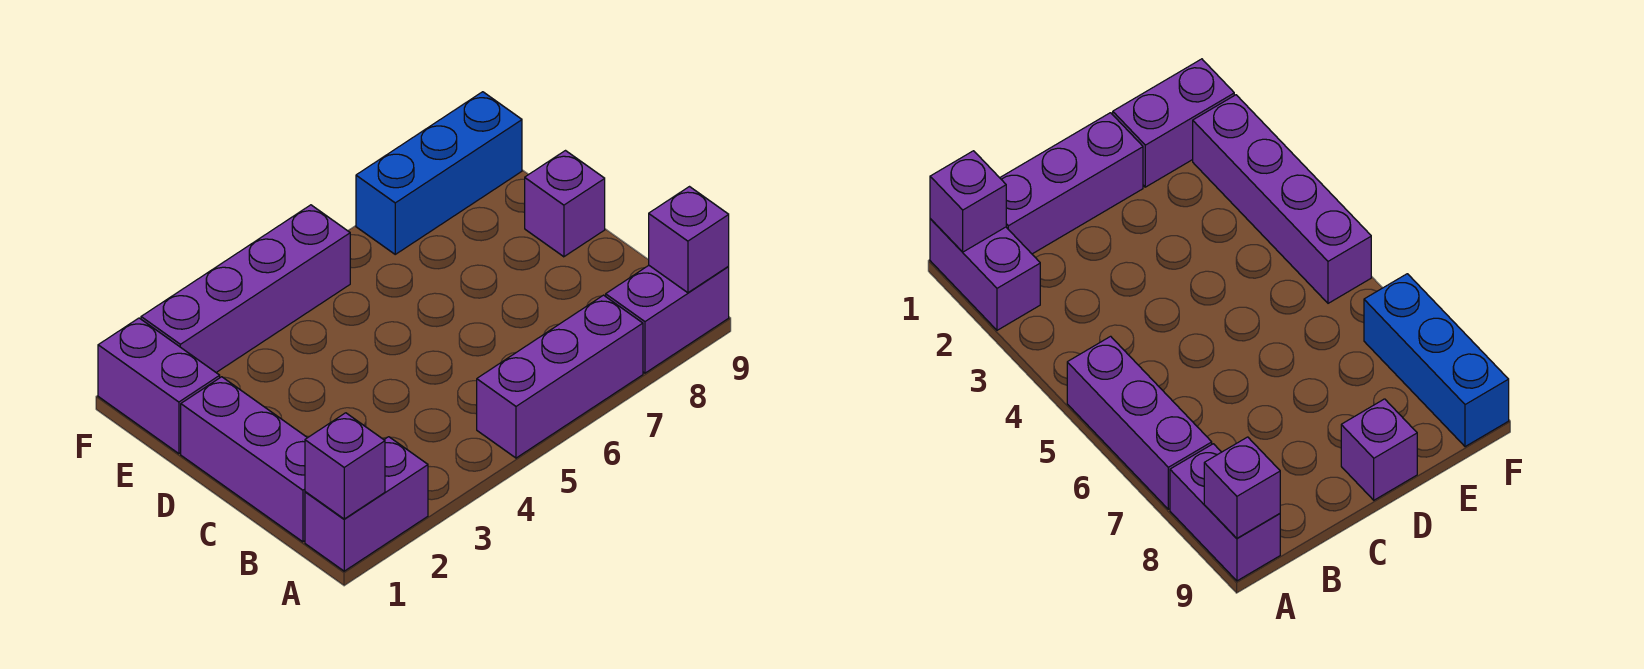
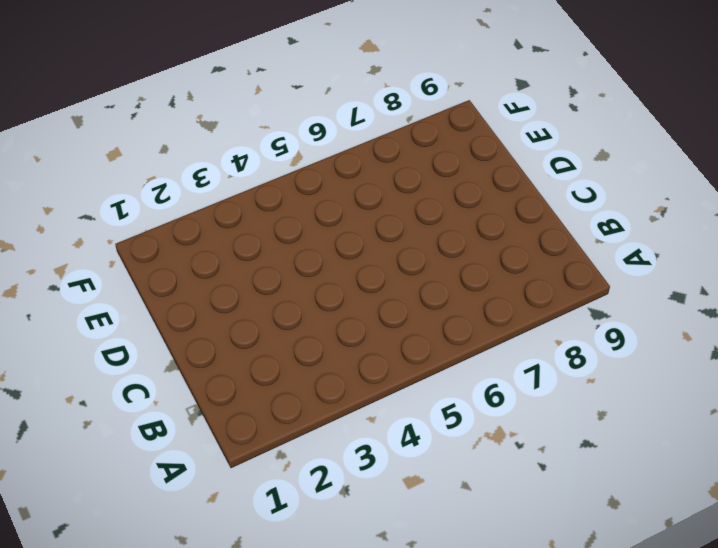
none -> purple brick A1:A2 level 1
none -> purple brick A5:A7 level 1

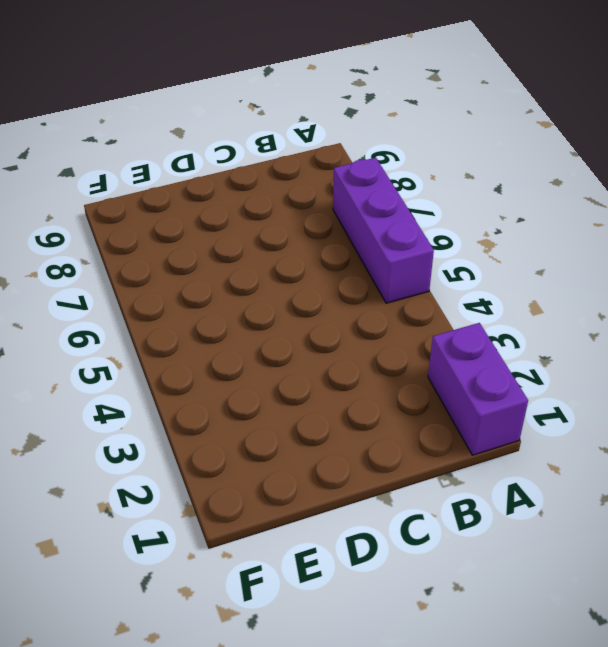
none -> purple brick A8:A9 level 1
none -> purple brick B1:D1 level 1

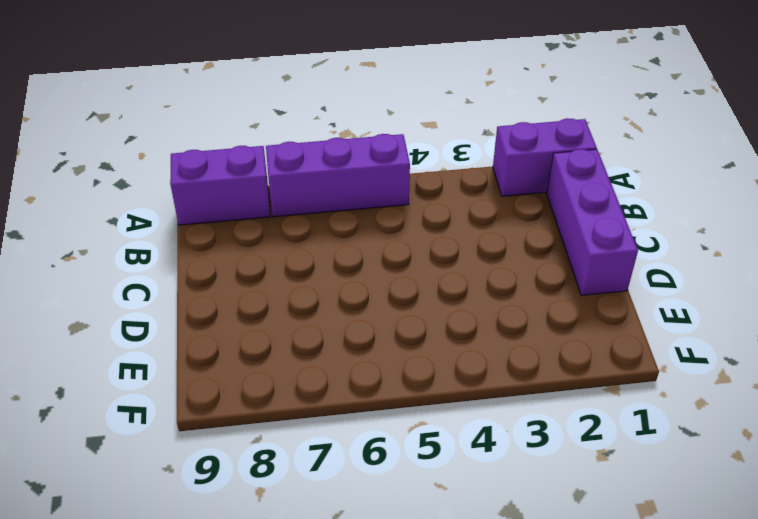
none -> purple brick D9 level 1
none -> purple brick E1:F1 level 1

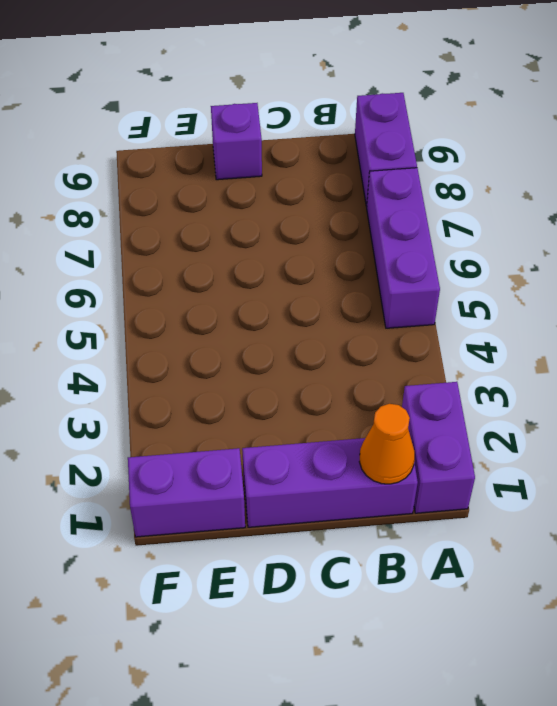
orange cone B1 level 2 -> none
none -> purple brick F2:F5 level 1
none -> blue brick F7:F9 level 1

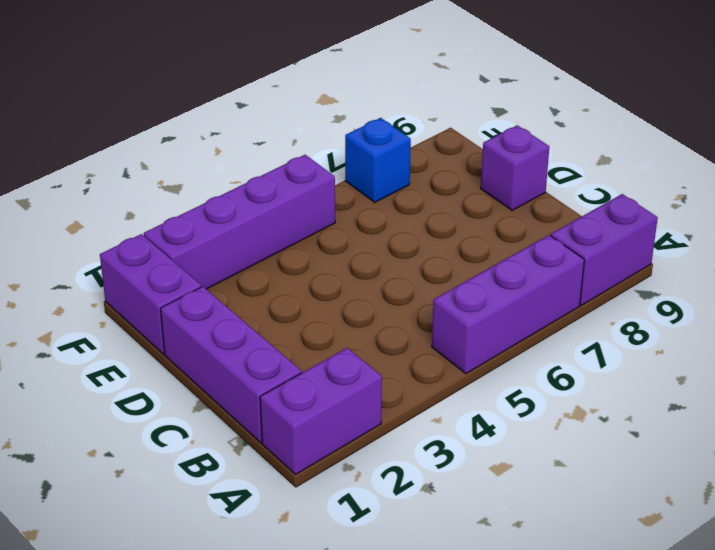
blue brick F7 level 1 -> blue brick F7:F9 level 1
none -> purple brick A1 level 2
none -> purple brick A9 level 2

